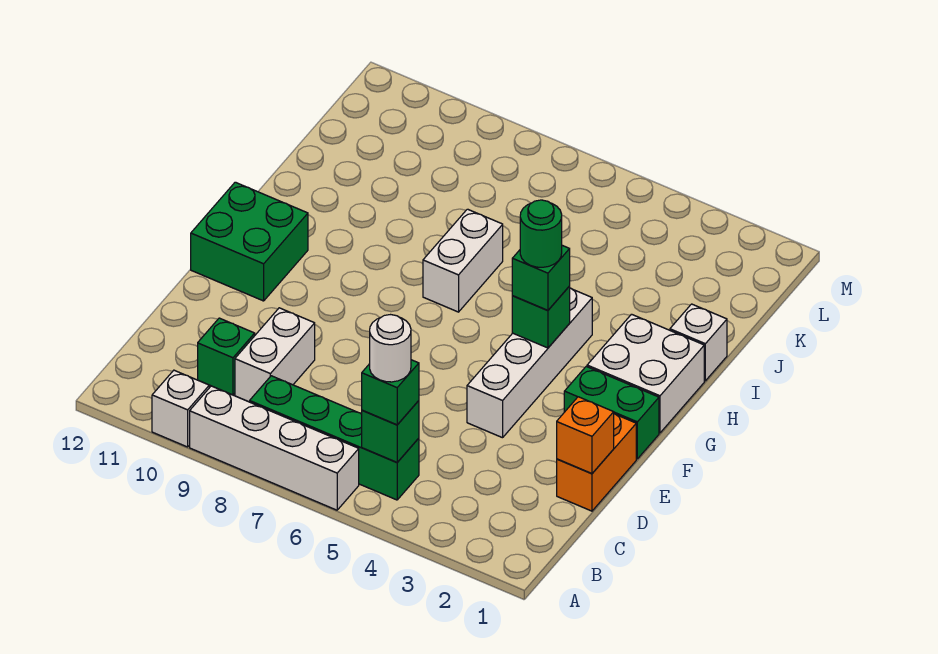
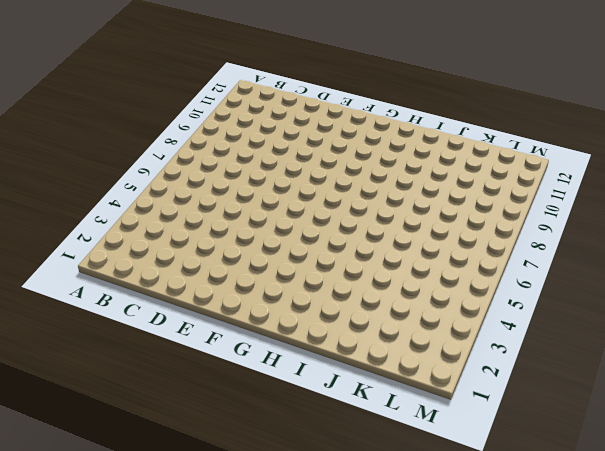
none -> white brick A6:A9 level 1
none -> white brick A10 level 1
none -> green brick B5:B8 level 1

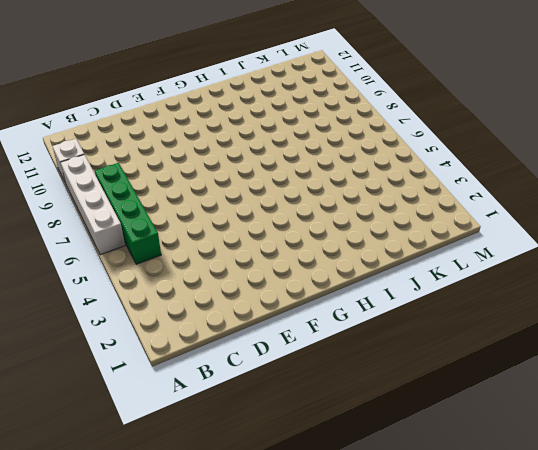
none -> white brick C9:D9 level 1
none -> green brick C10 level 1
none -> orange brick D1:E1 level 1

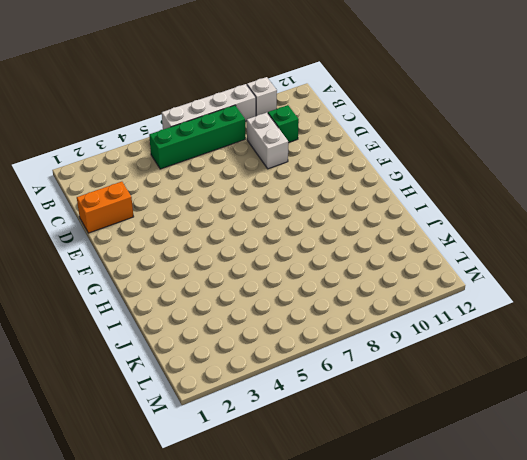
orange brick D1:D2 level 1 -> orange brick D1:E1 level 1
none -> white brick E4:H4 level 1
none -> green brick F1:F2 level 1
none -> green brick F11:G12 level 1

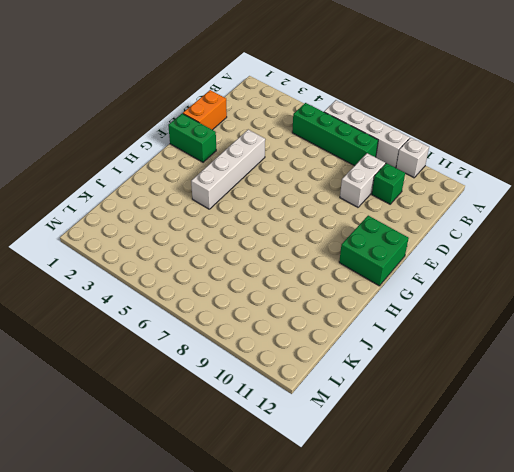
none -> white brick G1:H2 level 1
none -> white brick H7:I7 level 1
none -> white brick I1 level 1

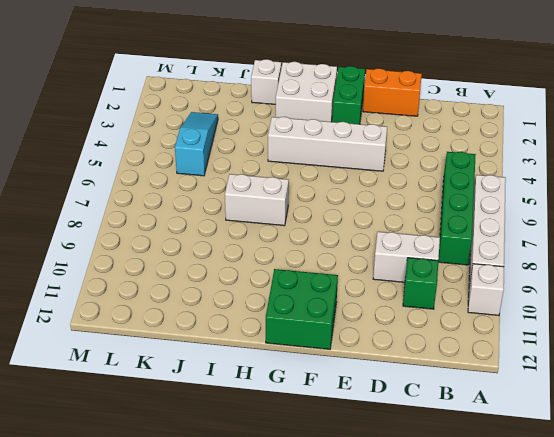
cyan slope K3:K5 level 1 top 5 -> none
none -> green brick B5 level 2
none -> orange brick D1 level 2
none -> green brick G4 level 2

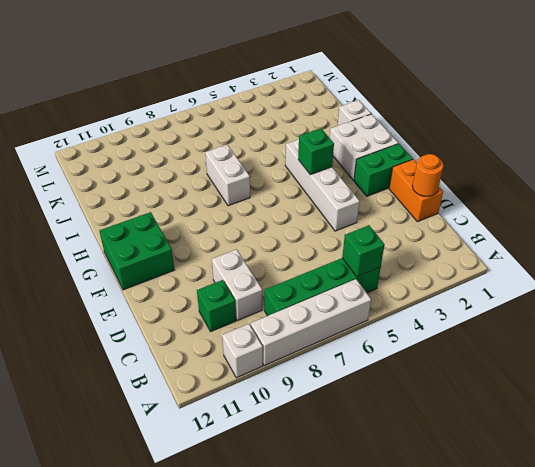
orange round brick D1 level 2 -> orange brick D1 level 2
none -> green brick B5 level 3
none -> green brick G4 level 3
none -> white round brick B5 level 4

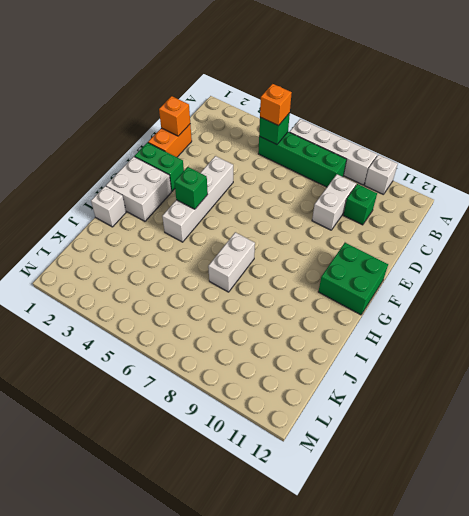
orange brick B5 level 3 -> green brick B5 level 3
none -> green brick G4 level 3
none -> white round brick B5 level 4
none -> green round brick G4 level 4

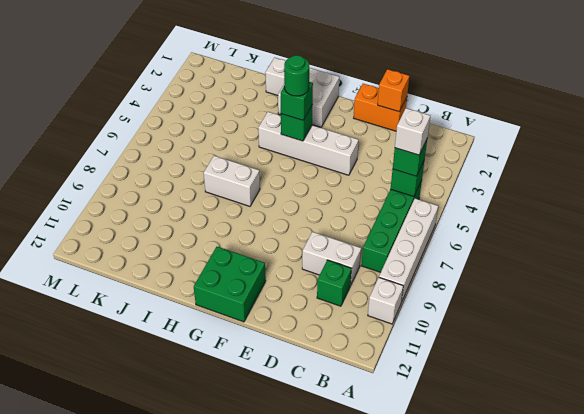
white brick B5 level 4 -> white round brick B5 level 4
none -> green brick F1:F2 level 1

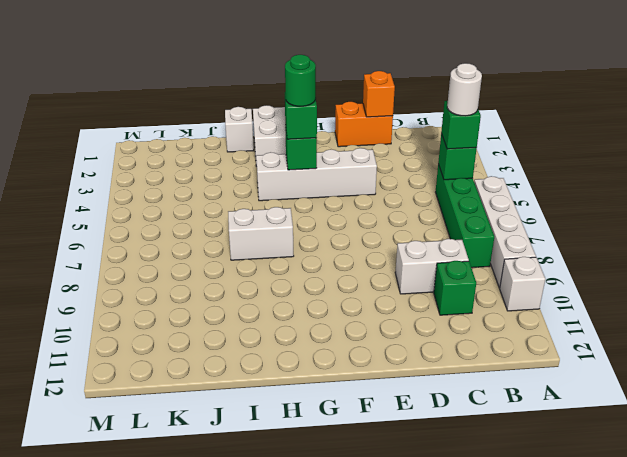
none -> green brick F1:F2 level 1
none -> green brick F11:G12 level 1

